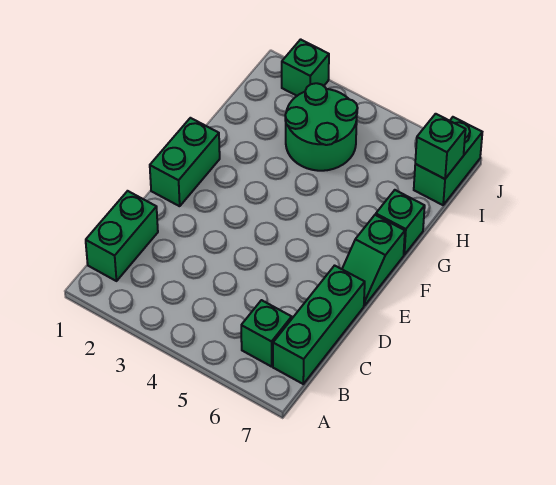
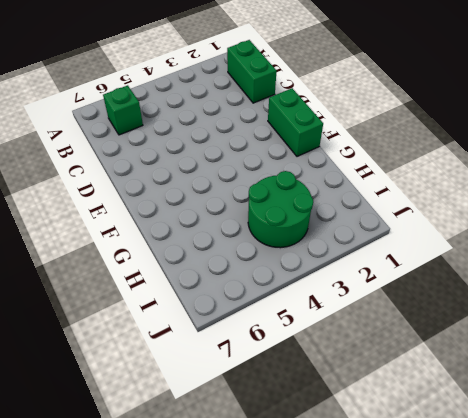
none -> green brick B7:D7 level 1
none -> green slope E7:F7 level 1 top F

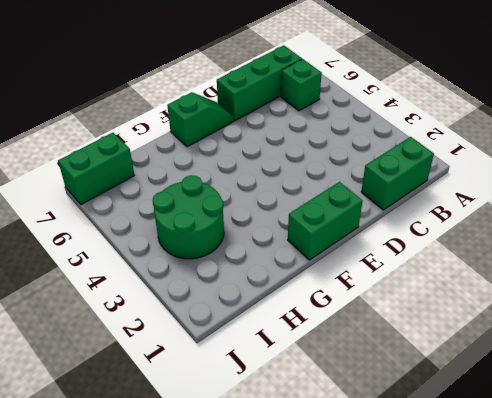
none -> green brick G7 level 1
none -> green brick J2 level 1

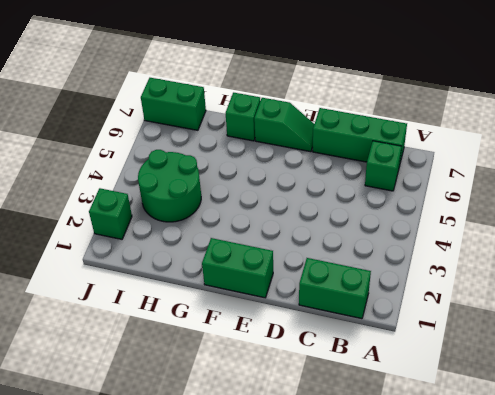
none -> green brick I7 level 2

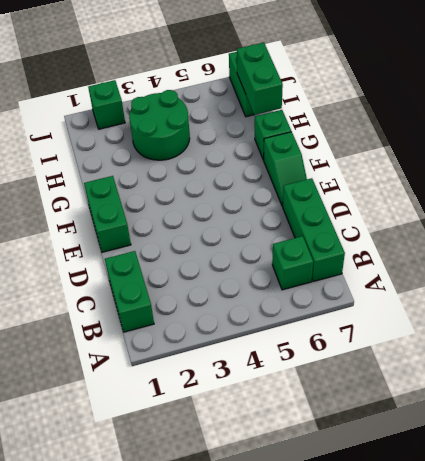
green brick H7:I7 level 2 -> green brick I7 level 2

